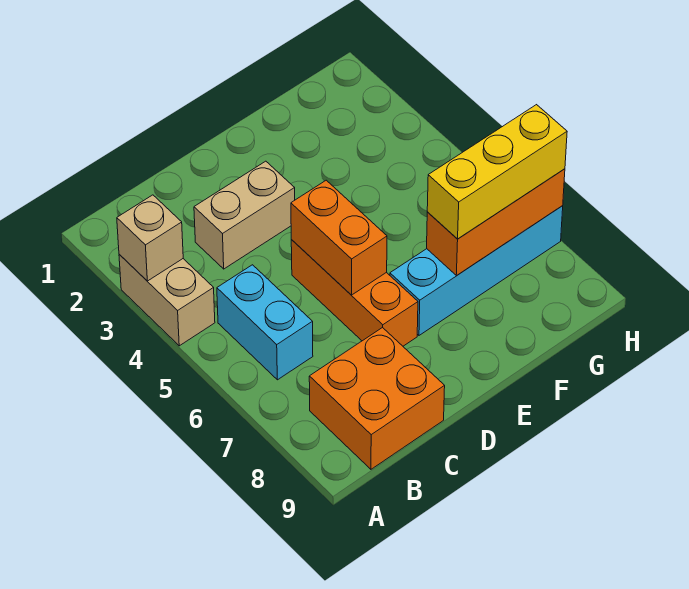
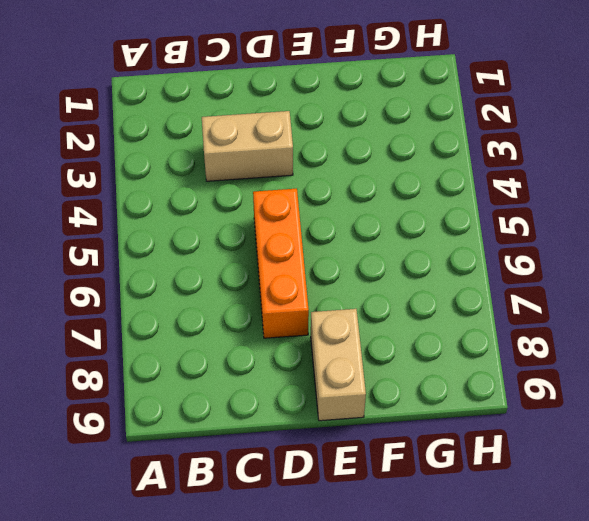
tan brick E8:E9 level 1 -> tan brick A3:A4 level 1
none -> cyan brick B5:B6 level 1
none -> orange brick B8:C9 level 1

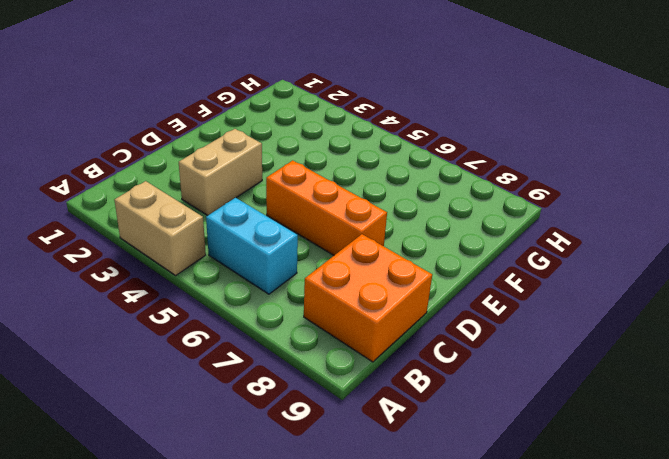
none -> cyan brick E7:H7 level 1
none -> tan brick A3 level 2

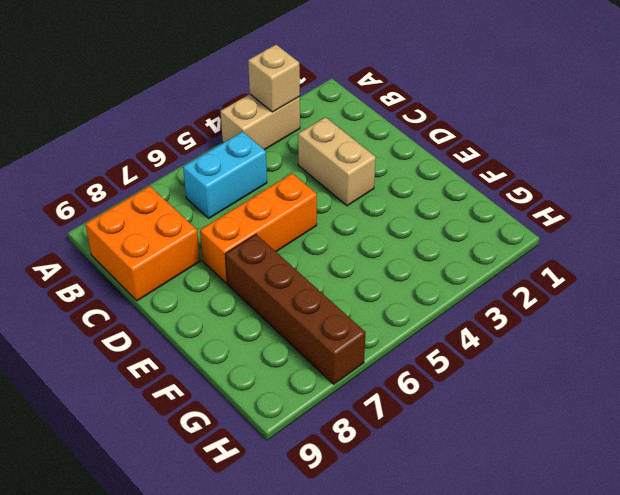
brown brick E7:H7 level 1 -> cyan brick E7:H7 level 1
none -> orange brick D5:D6 level 2
none -> orange brick F7:H7 level 2

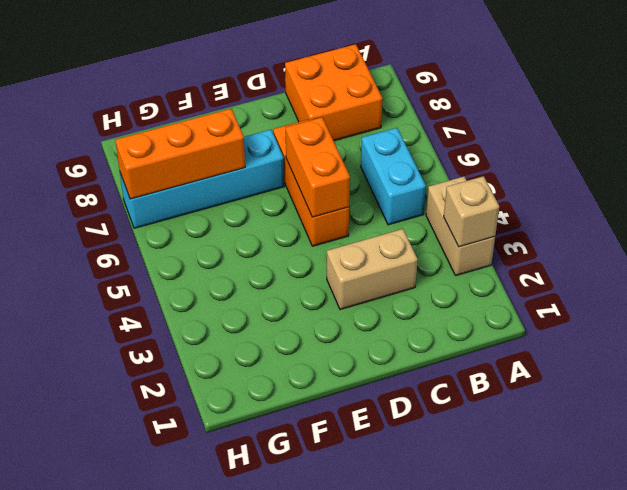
none -> yellow brick F7:H7 level 3

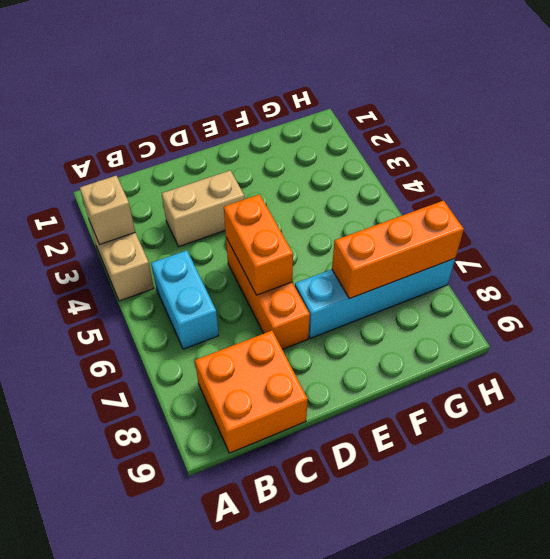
none -> yellow brick F7:H7 level 3

